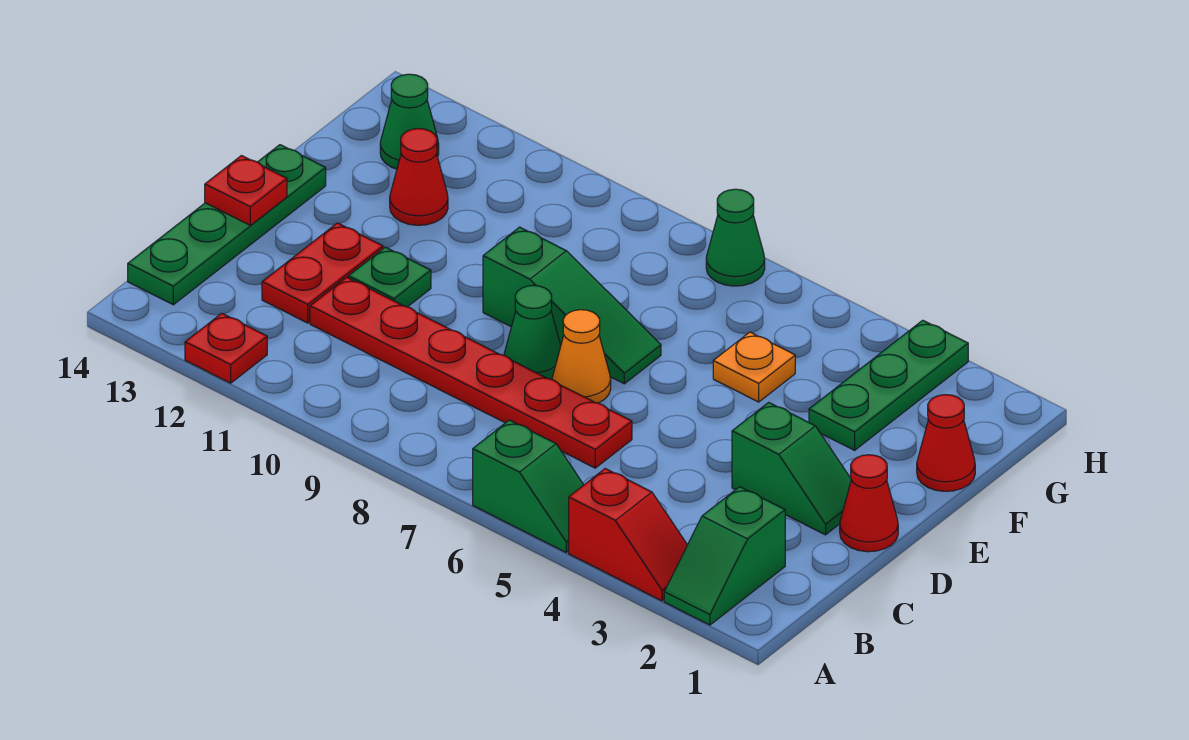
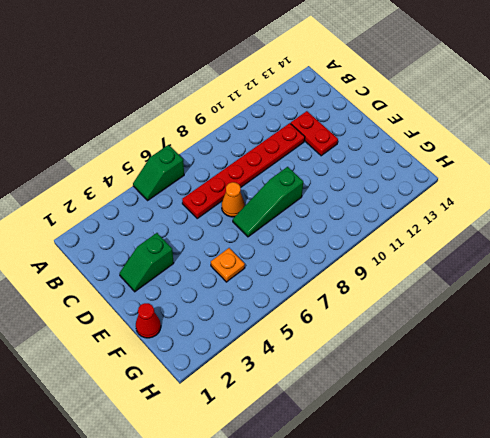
none -> green slope A2:B2 level 1 top B
none -> red slope A3:A4 level 1 top 4
none -> red plate A12 level 1

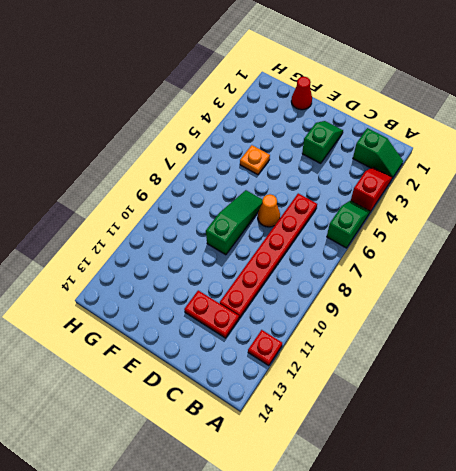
none -> green plate B14:E14 level 1
none -> red cone D1 level 1
none -> green cone D8 level 1

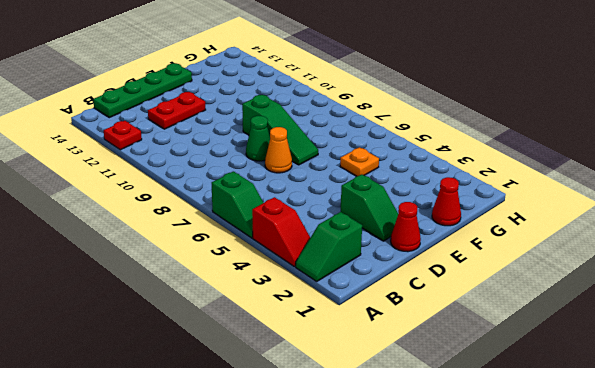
none -> red plate C6:C11 level 1
none -> green plate D11 level 1
none -> green plate F3:H3 level 1

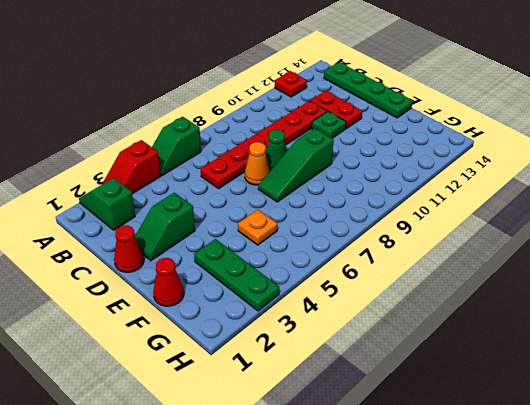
none -> red cone F12 level 1
none -> green cone G13 level 1
none -> green cone H7 level 1

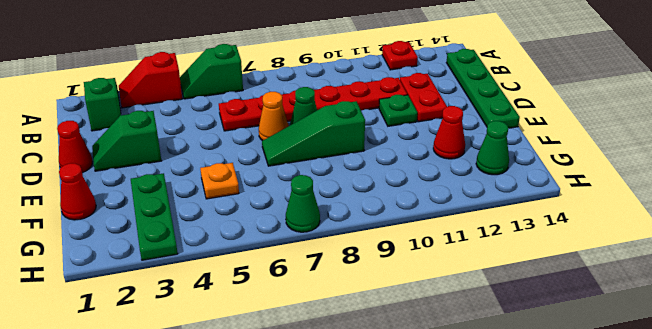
none -> red plate D14 level 2

